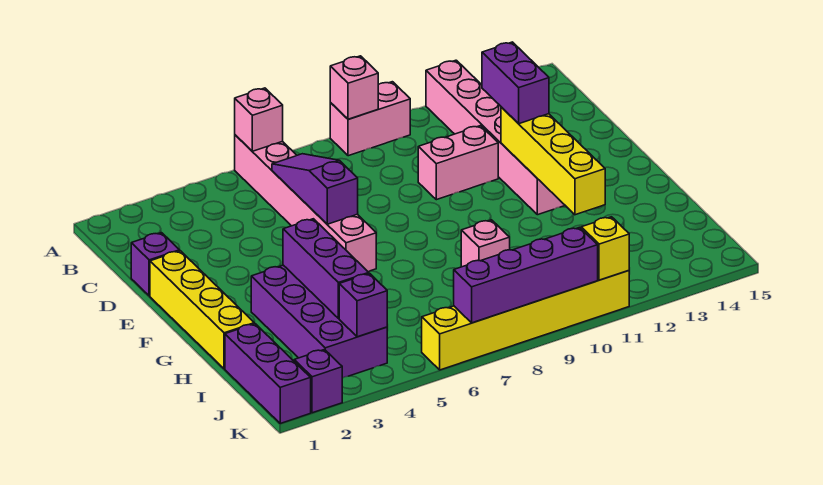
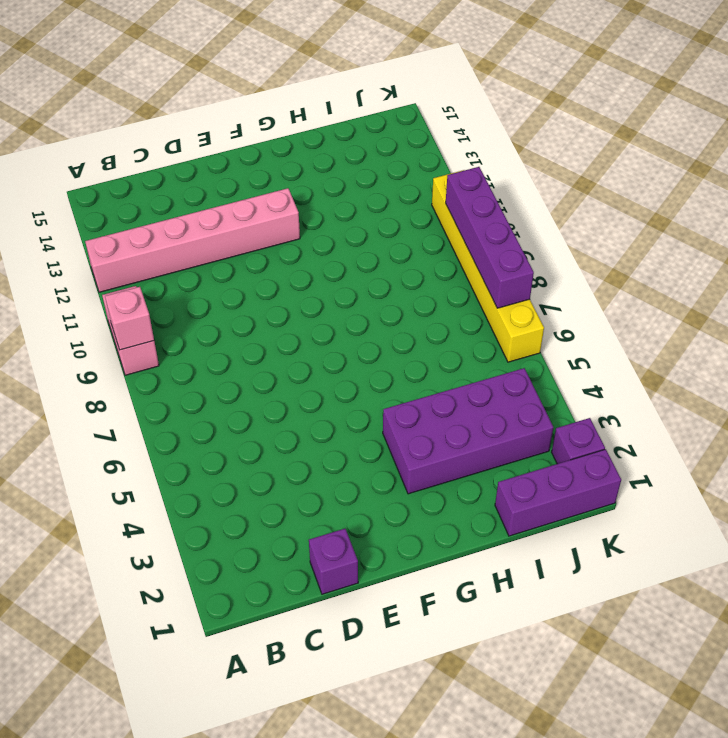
none -> pink brick A6:F6 level 1
none -> pink brick D10:D11 level 1
none -> yellow brick E1:H1 level 1

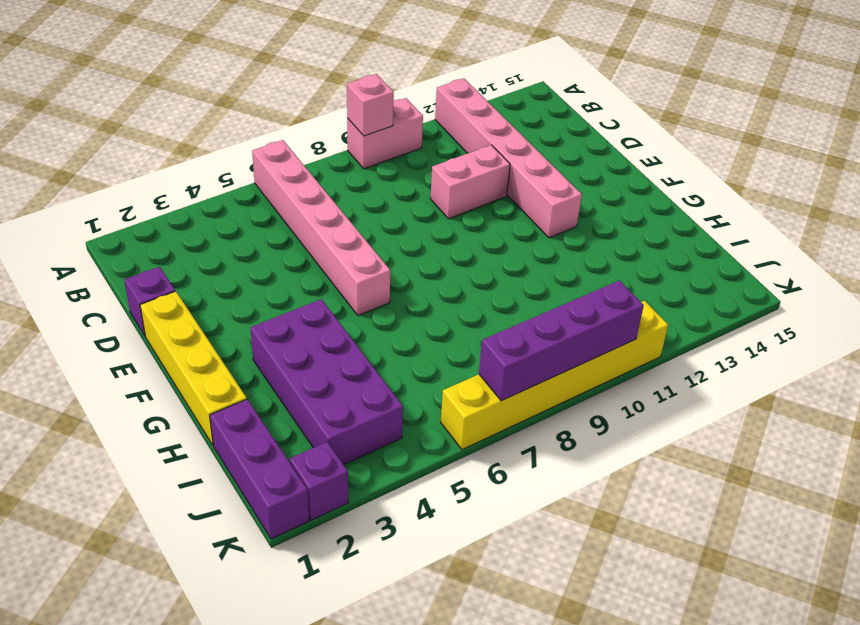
none -> pink brick H9 level 1
none -> pink brick A6 level 2
none -> purple slope C6:E6 level 2 top E

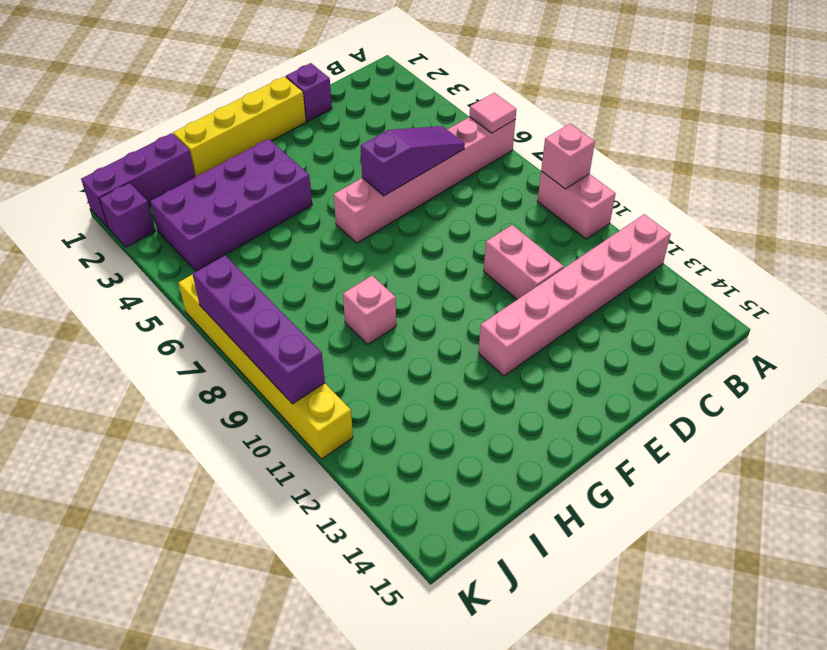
pink tile A6 level 2 -> pink brick A6 level 2
none -> yellow brick E12:H12 level 2
none -> purple brick G4:I4 level 2
none -> purple brick J4 level 2

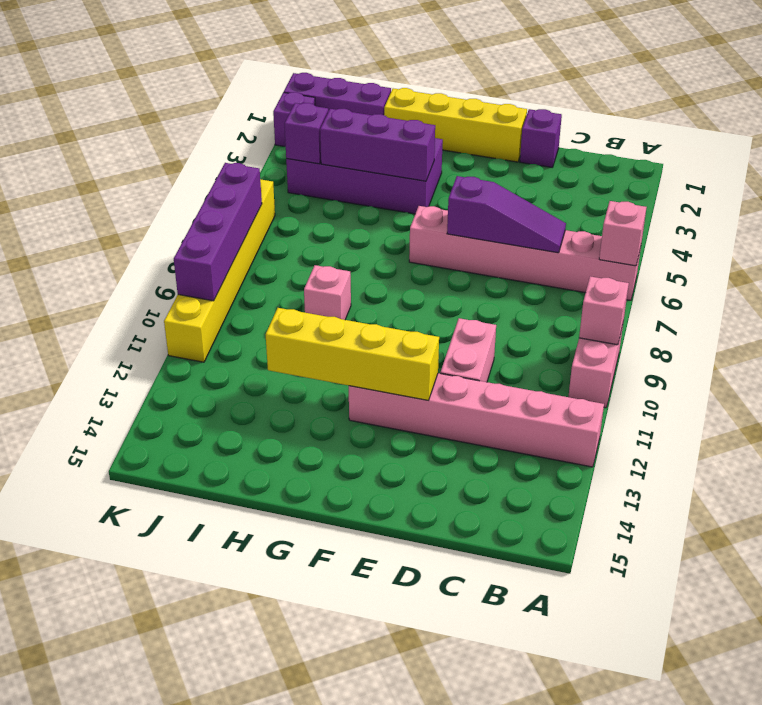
none -> yellow brick K11 level 2
none -> purple brick D12:E12 level 3

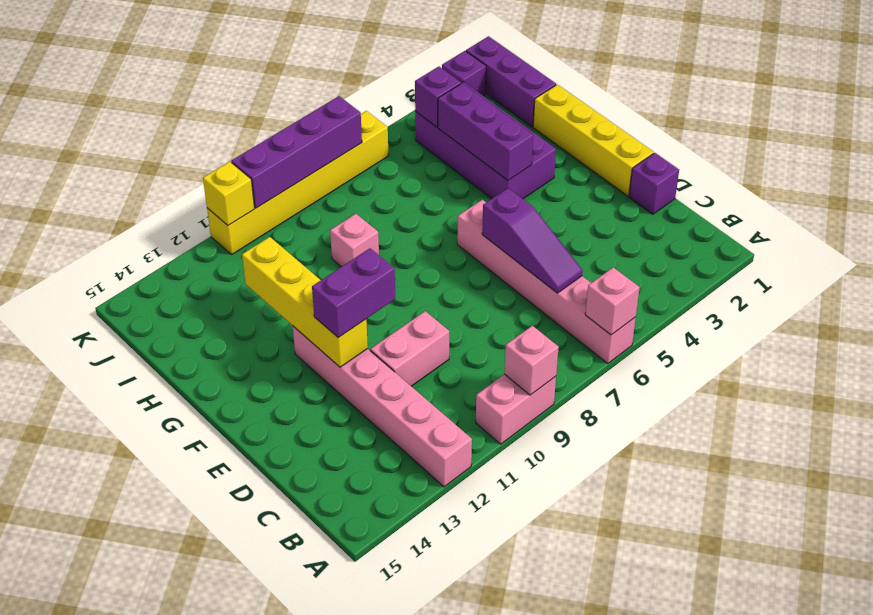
purple brick E11:E12 level 3 -> purple brick D12:E12 level 3

